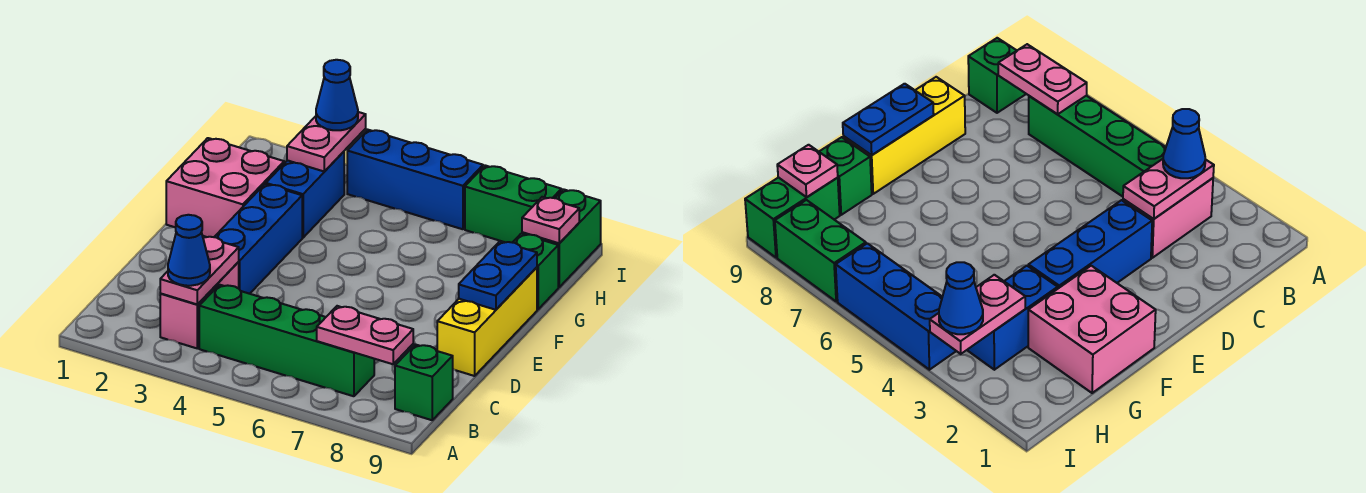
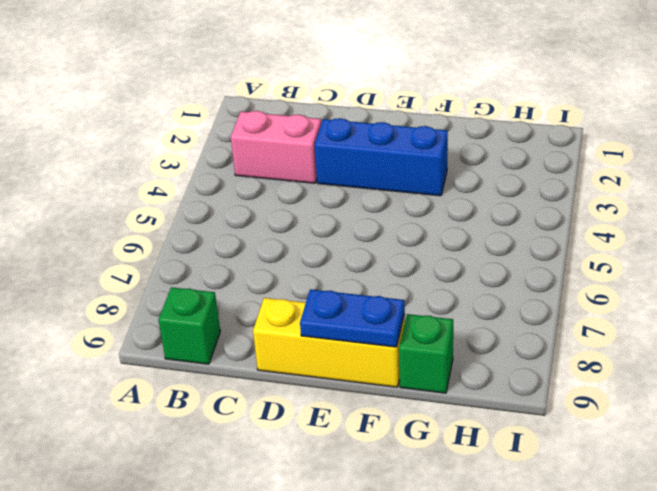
none -> green brick B4:B7 level 1
none -> pink brick F1:G2 level 1
none -> blue brick G3:H3 level 1

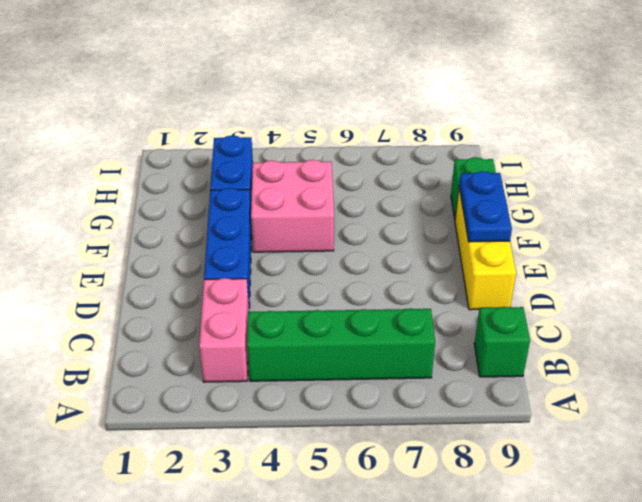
pink brick F4:G5 level 1 -> pink brick F1:G2 level 1
none -> green brick H9:I9 level 1
none -> blue brick I4:I6 level 1
none -> green brick I7:I8 level 1

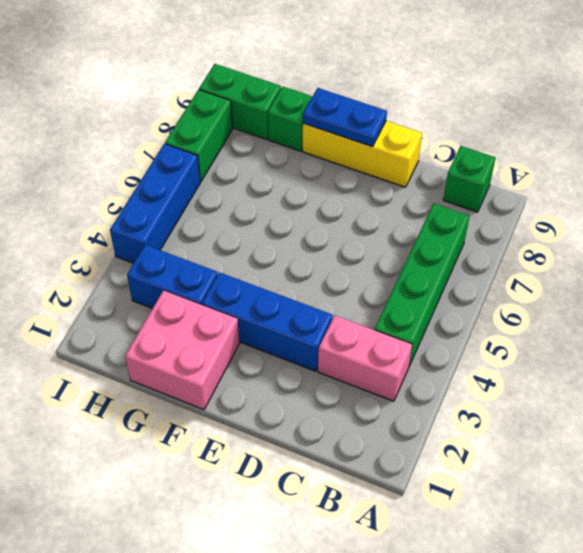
none -> pink plate B3:C3 level 2
none -> pink plate B7:B8 level 2
none -> pink plate H3:I3 level 2

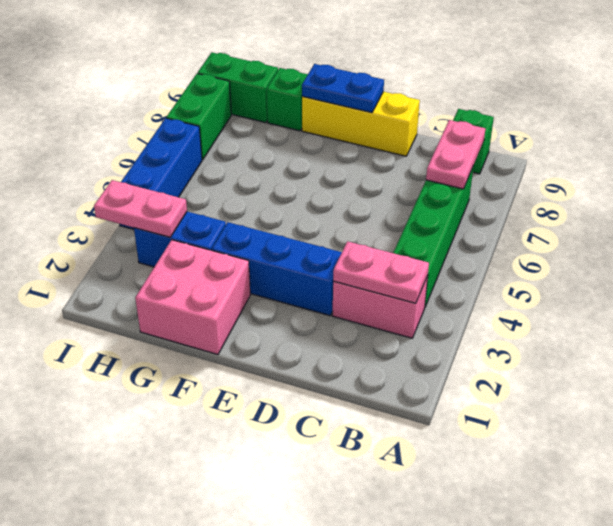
none -> pink plate H9 level 2
none -> blue cone B3 level 3
none -> blue cone I3 level 3

